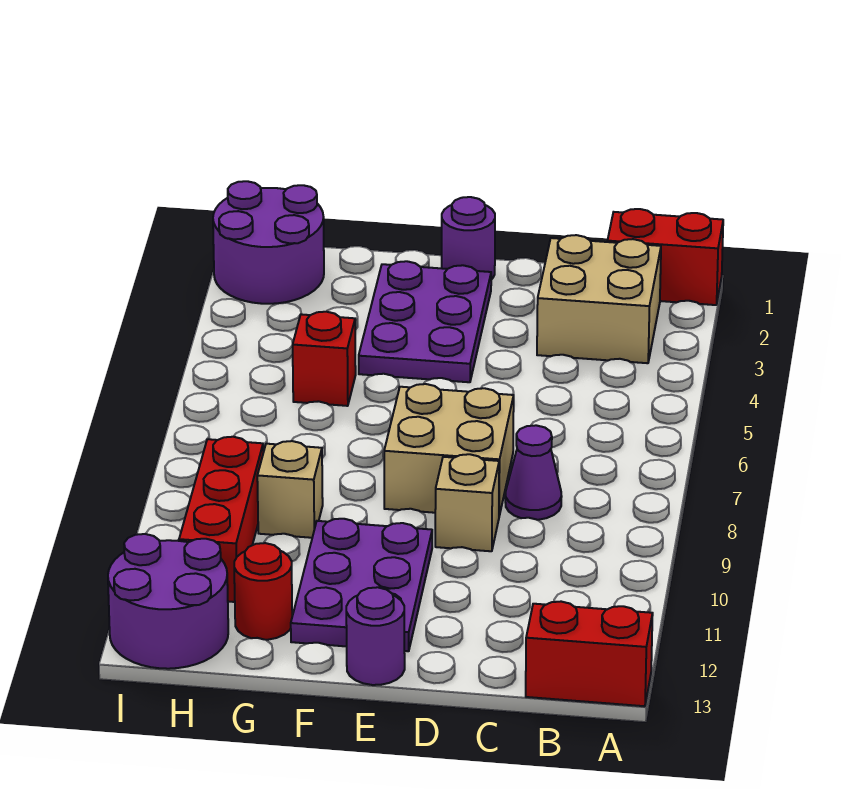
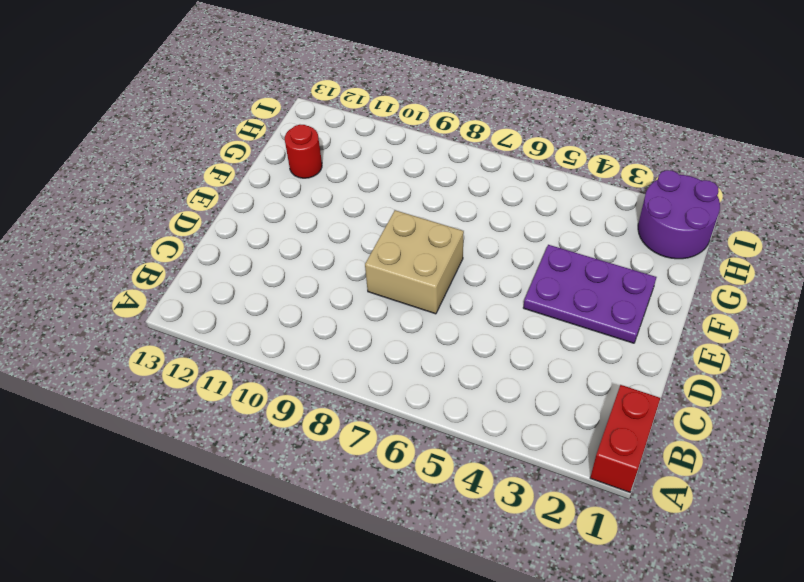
none -> red brick A13:B13 level 1
none -> tan brick B2:C3 level 1
none -> purple cone C8 level 1

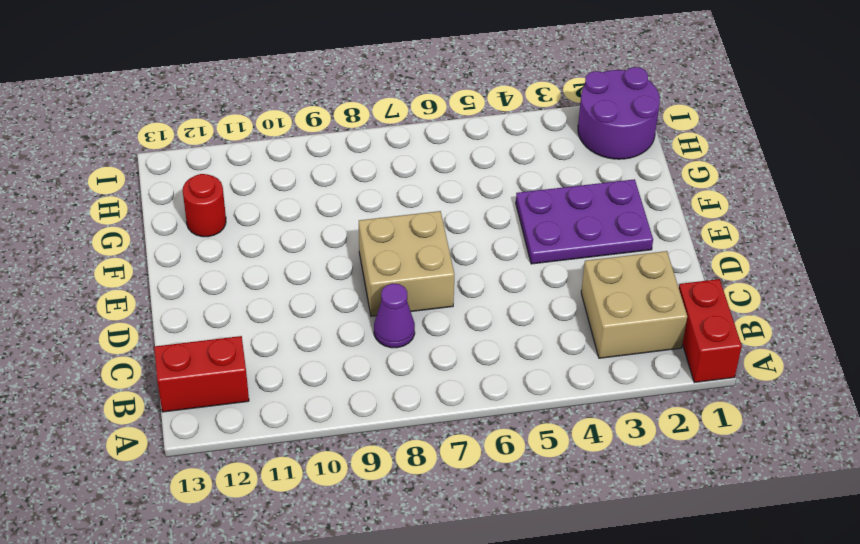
red brick B12:B13 level 1 -> red brick A13:B13 level 1
none -> tan brick D9 level 1
none -> purple round brick E1 level 1
none -> purple plate E10:F12 level 1

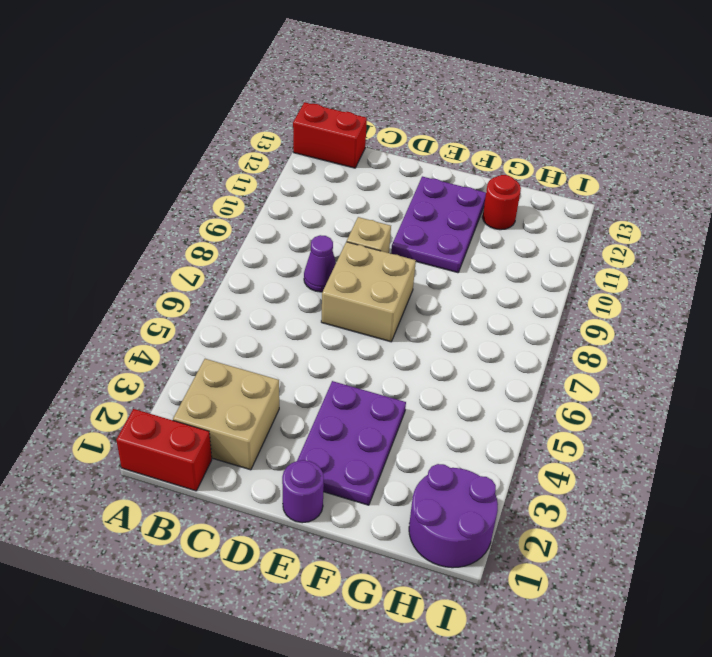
none -> purple round brick E13 level 1
none -> red brick G5 level 1
none -> tan brick G9 level 1

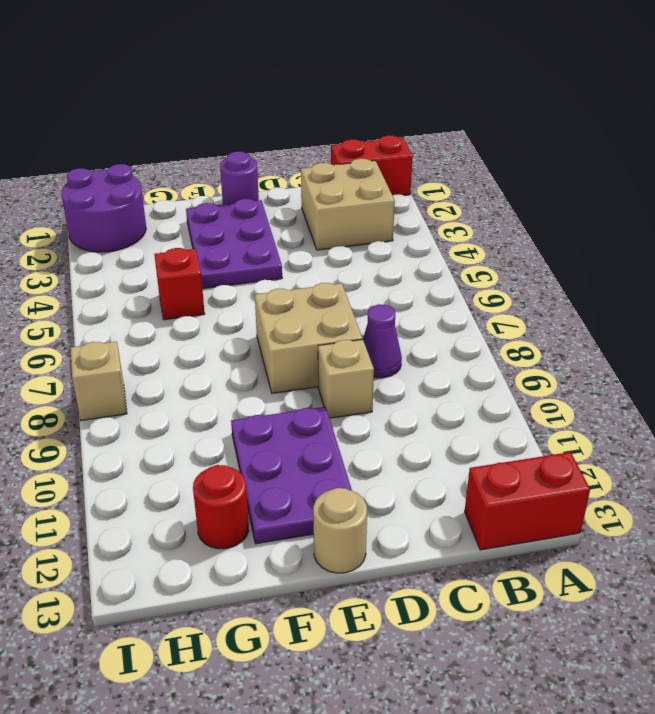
tan round brick E13 level 1 -> purple round brick E13 level 1
tan brick I8 level 1 -> tan brick G9 level 1
none -> red brick H9:H11 level 1
none -> purple round brick H12:I13 level 1

